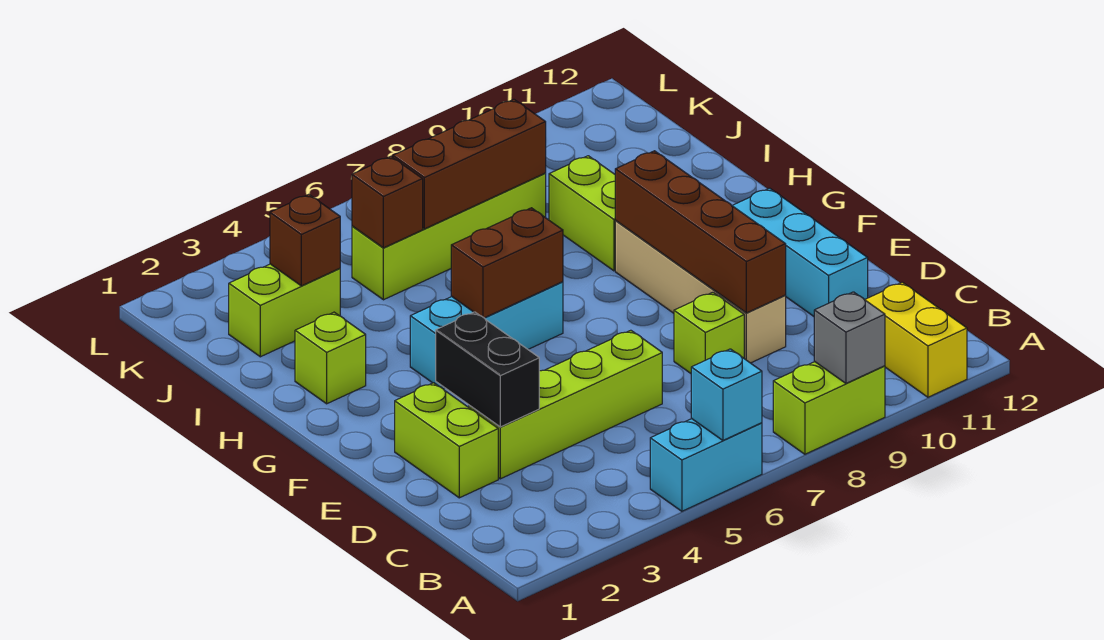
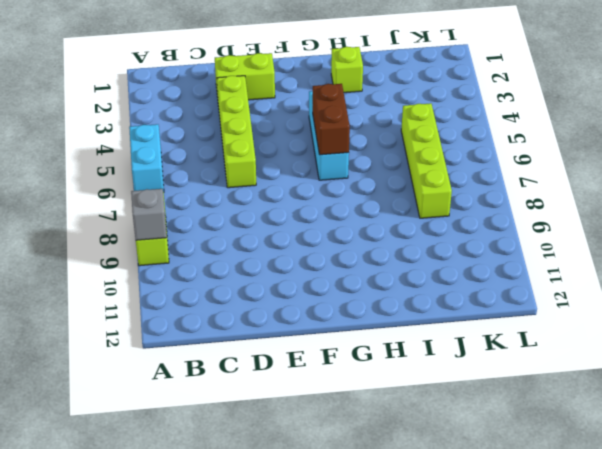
none -> yellow brick A11:B11 level 1
none -> lime brick D8 level 1
none -> tan brick D9:G9 level 1

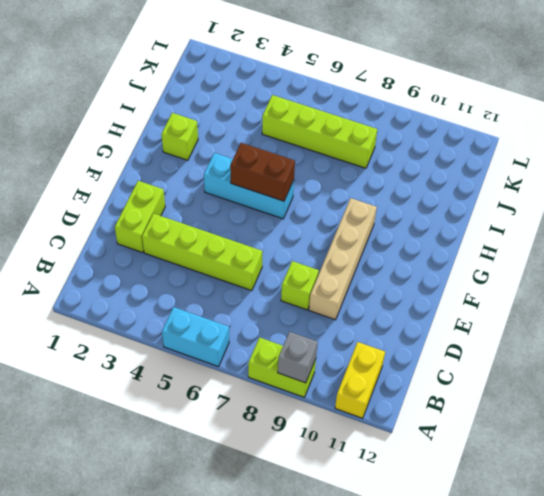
none -> cyan brick D11:F11 level 1
none -> lime brick H9:I9 level 1
none -> lime brick J2:J3 level 1

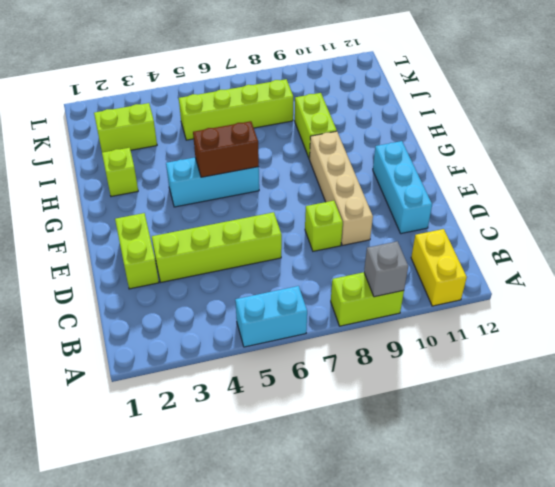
none -> cyan brick A6 level 2
none -> black brick D3:E3 level 2
none -> brown brick D9:G9 level 2

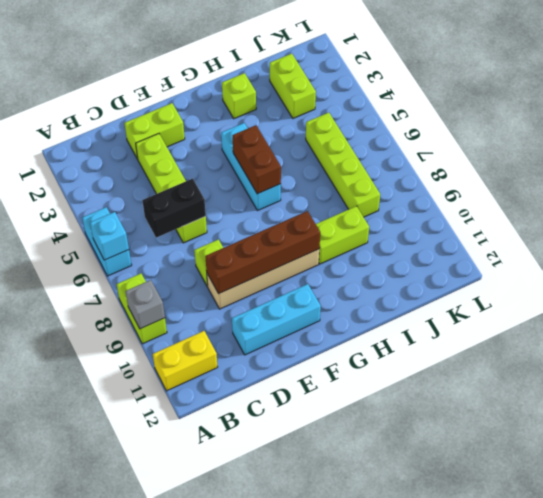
black brick C6:D6 level 2 -> black brick D3:E3 level 2
none -> brown brick J3 level 2
none -> brown brick J5 level 2
none -> brown brick J6:J8 level 2

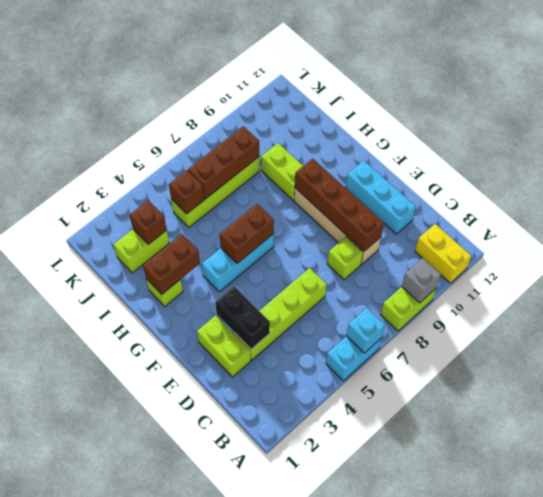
brown brick H2:H3 level 2 -> none

